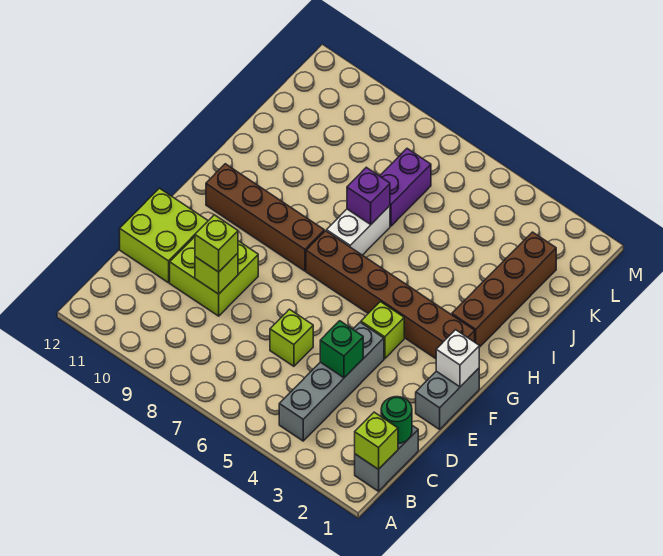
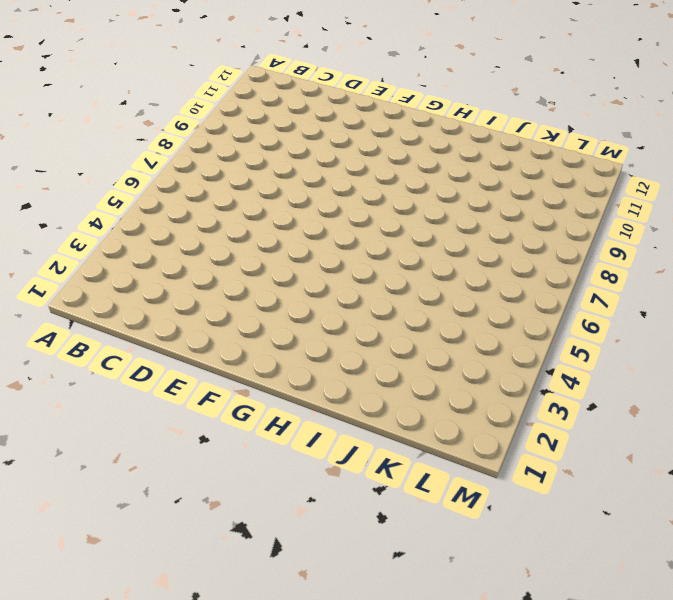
none -> grey brick B1:C1 level 1
none -> grey brick B4:E4 level 1
none -> lime brick D6 level 1

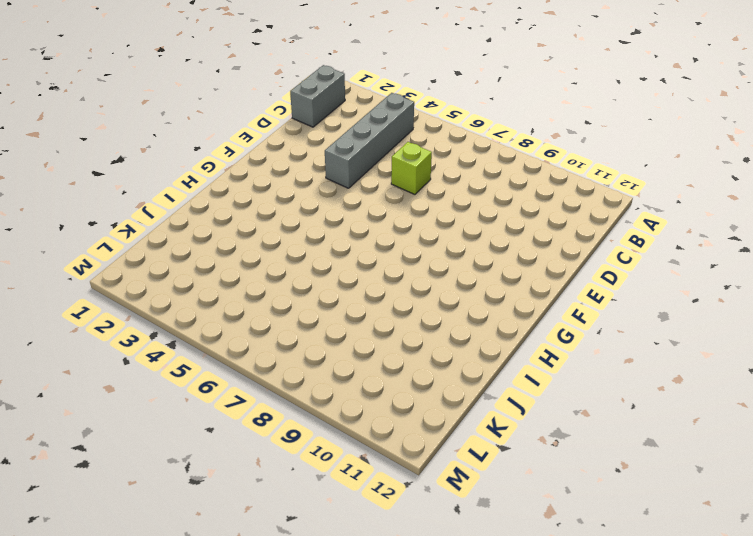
none -> lime brick D9:E10 level 1
none -> lime brick D11:E12 level 1
none -> grey brick E1:F1 level 1

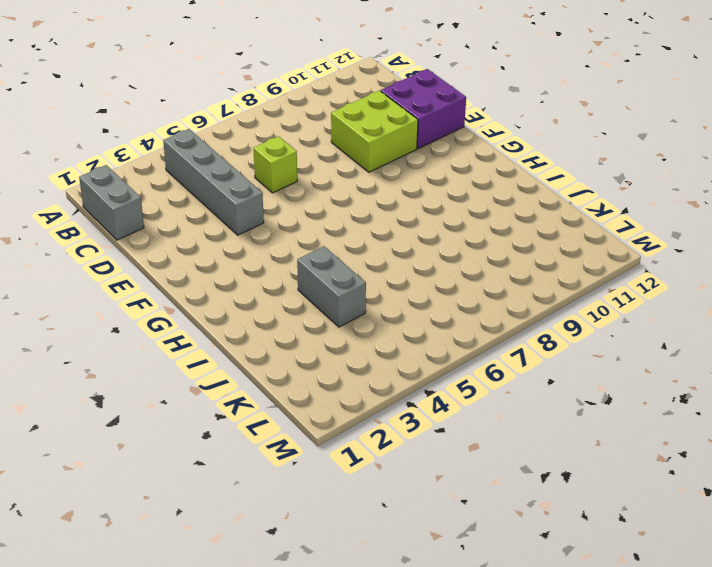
purple brick D11:E12 level 1 -> lime brick D11:E12 level 1
grey brick I4:J4 level 1 -> grey brick E1:F1 level 1
none -> lime brick F4 level 1
none -> brown brick G2:G7 level 1
none -> brown brick G8:G11 level 1

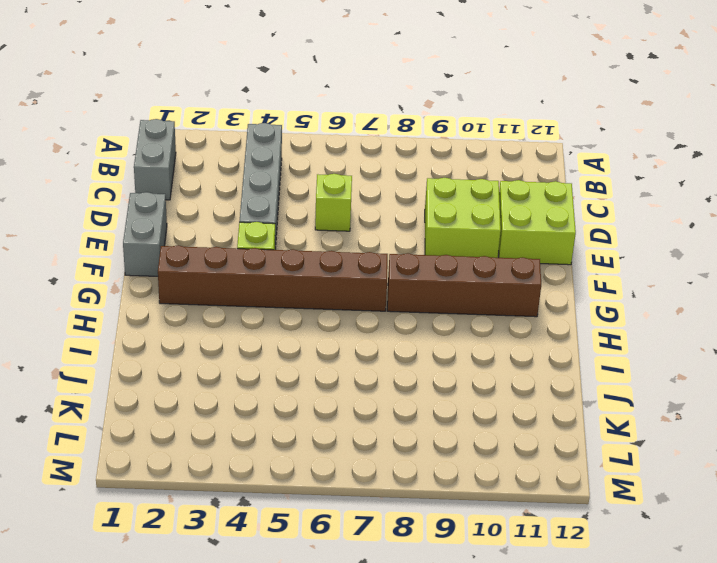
none -> brown brick H2:K2 level 1
none -> white brick H7:I7 level 1
none -> purple brick J7:K7 level 1

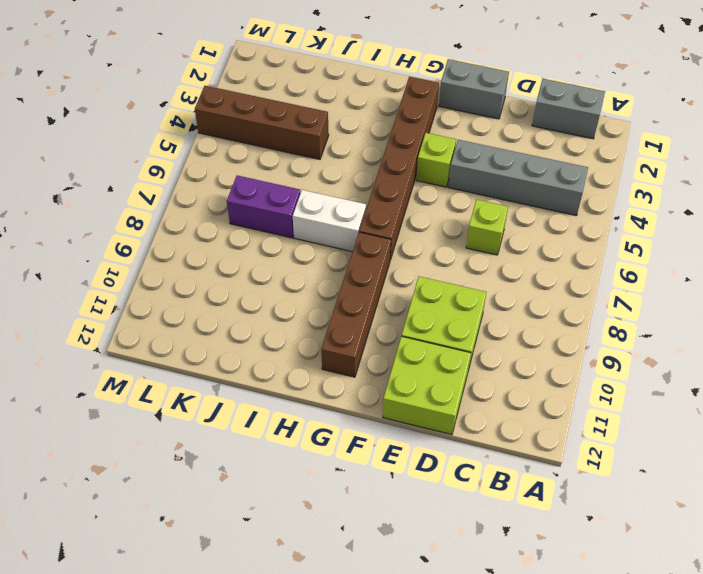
brown brick J4:M4 level 1 -> brown brick H2:K2 level 1
none -> lime brick B1 level 2
none -> green round brick C1 level 2
none -> green brick D4 level 2

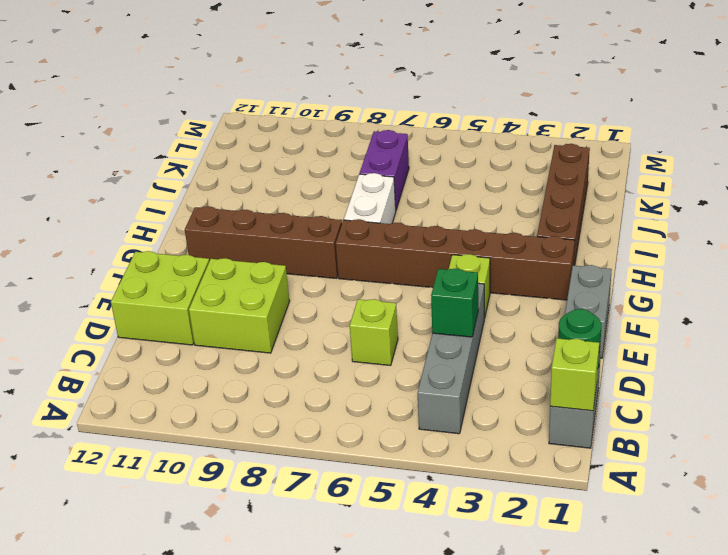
none -> lime brick D9 level 2
none -> white brick F1 level 2
none -> purple brick I7 level 2

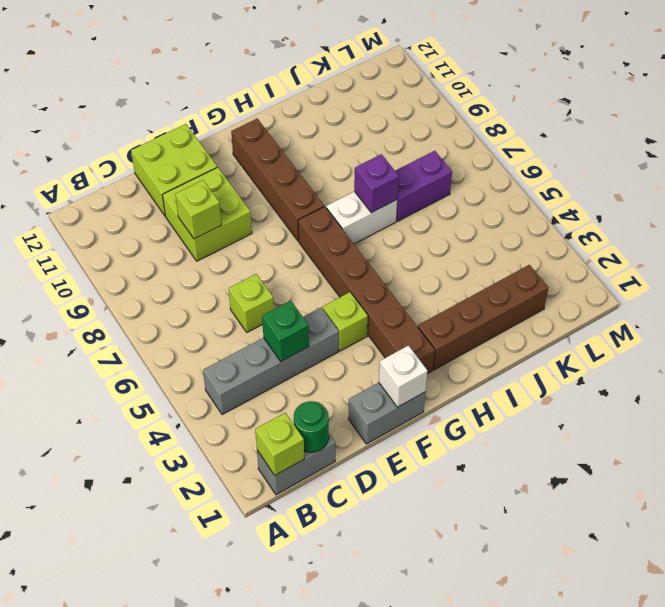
none -> lime brick D9 level 3

